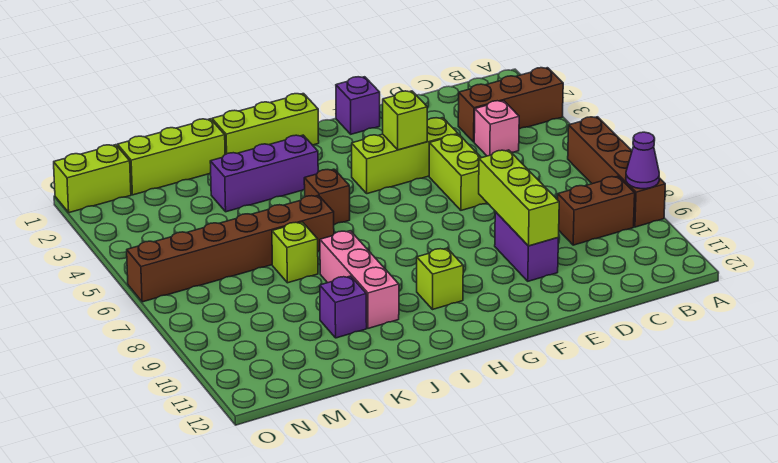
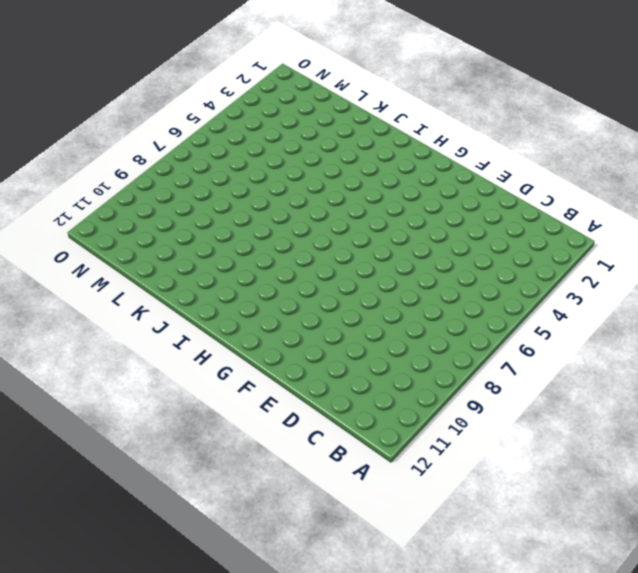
none -> brown brick A3:C3 level 1
none -> brown brick A6:A9 level 1
none -> brown brick B9:C9 level 1

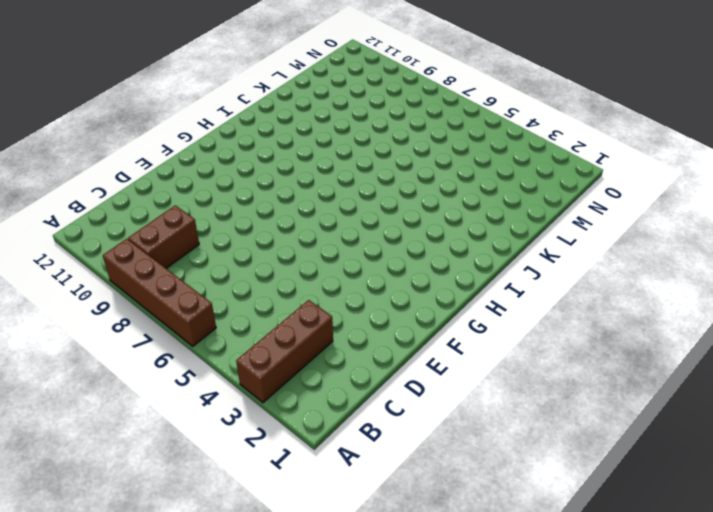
none -> pink brick C4 level 1
none -> lime brick E4:G4 level 1
none -> lime brick E5:E6 level 1

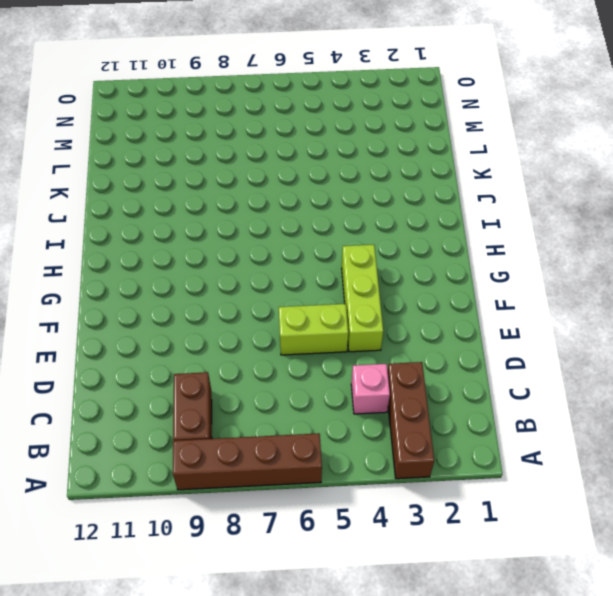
none -> purple brick E9:E10 level 1
none -> purple brick F1 level 1
none -> lime brick H1:J1 level 1

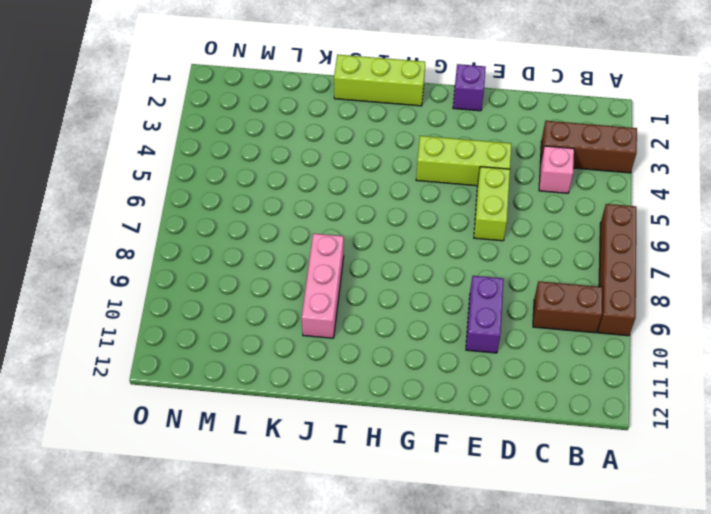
none -> lime brick H10 level 1
none -> purple brick I3:K3 level 1
none -> brown brick I5 level 1

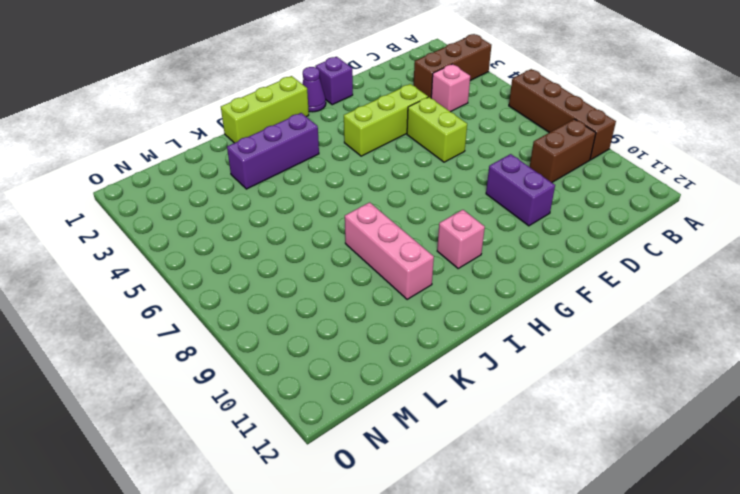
purple cone G1 level 1 -> purple cone A9 level 2
pink brick H10 level 1 -> lime brick H10 level 1
none -> brown brick I5 level 1
none -> brown brick J6:O6 level 1
none -> lime brick K1:M1 level 1

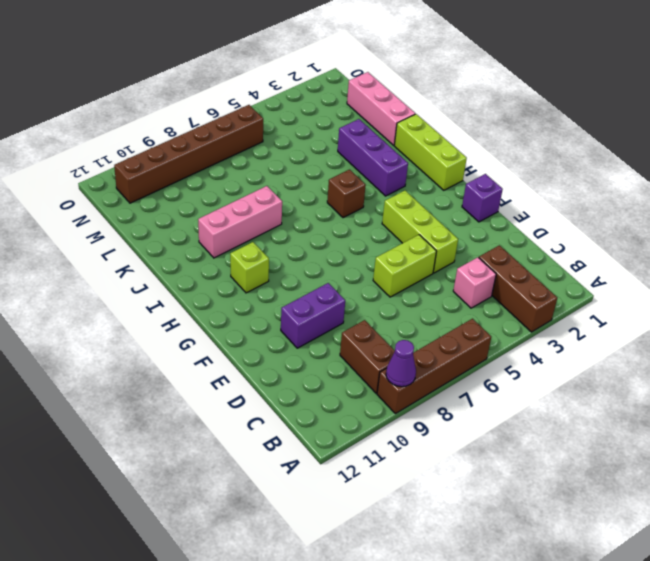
pink brick K1:M1 level 1 -> lime brick K1:M1 level 1
brown brick N6:N11 level 1 -> brown brick J6:O6 level 1
none -> lime brick K7 level 1
none -> purple brick K10 level 1
none -> lime brick N1:O1 level 1

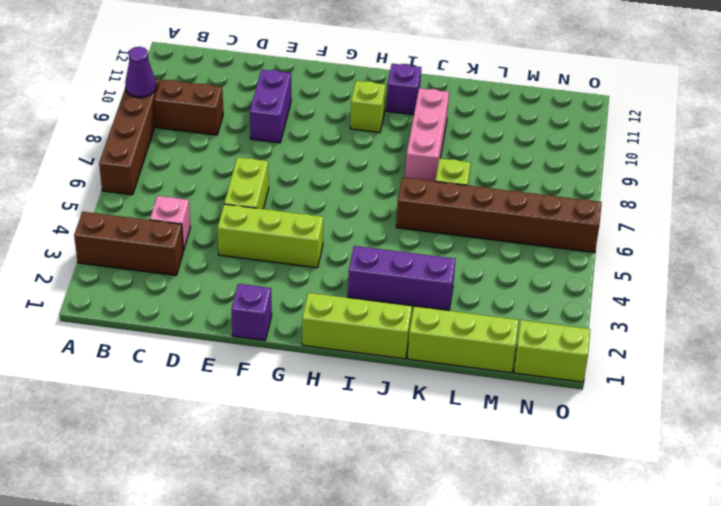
purple brick I11 level 1 -> purple brick K10 level 1
none -> brown brick I5 level 1
none -> lime brick E8:E10 level 2
none -> lime brick F4 level 2

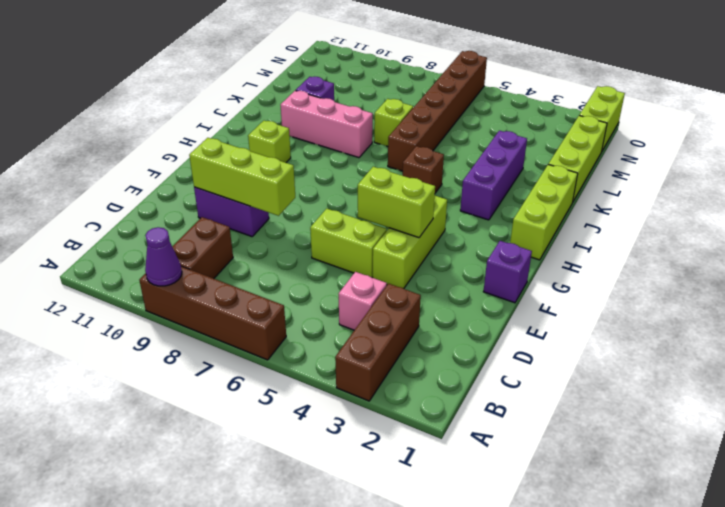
lime brick F4:F5 level 2 -> lime brick F4 level 2

